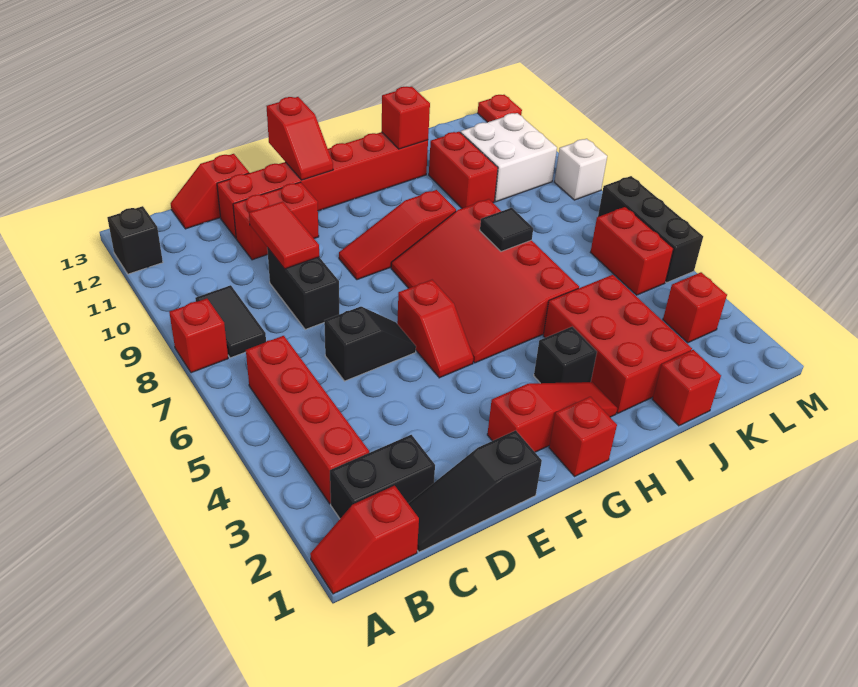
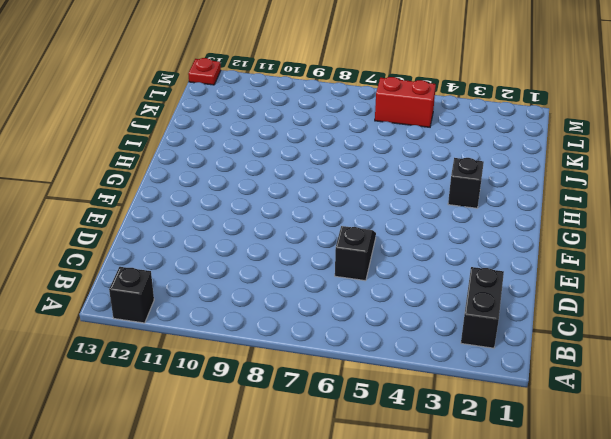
none -> red slope A1:B1 level 1 top B
none -> red brick A8 level 1
none -> red brick B3:B6 level 1
none -> black tile B8:B9 level 1

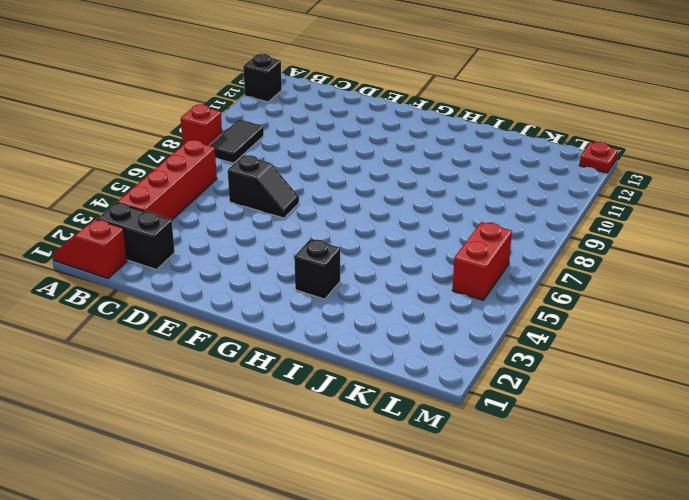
none -> black slope C1:E1 level 1 top E
none -> red slope C13:D13 level 1 top D
none -> black brick D8:D9 level 1
none -> red brick D11:E11 level 1

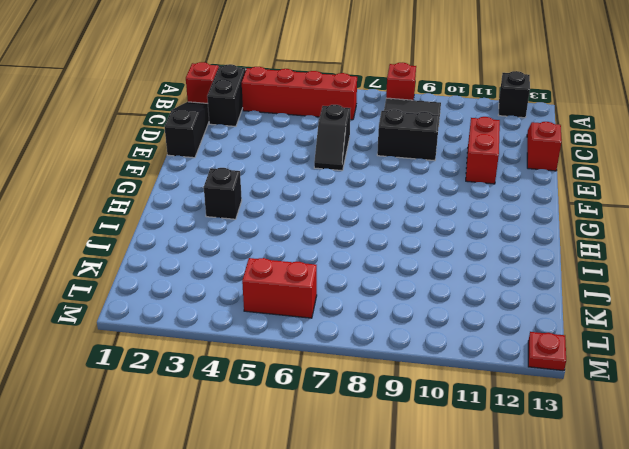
none -> red brick D12:I12 level 1
none -> red slope F2:H2 level 1 top F
none -> red slope F5:F6 level 1 top 6
none -> red slope F9:H9 level 1 top H

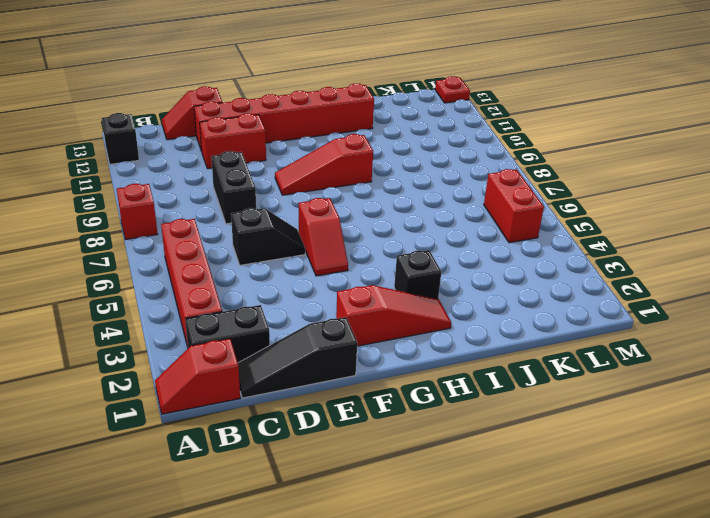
none -> black tile B8:B9 level 1
none -> red brick G1 level 1
none -> red slope G5:I8 level 1 top I
none -> red brick I2:J4 level 1

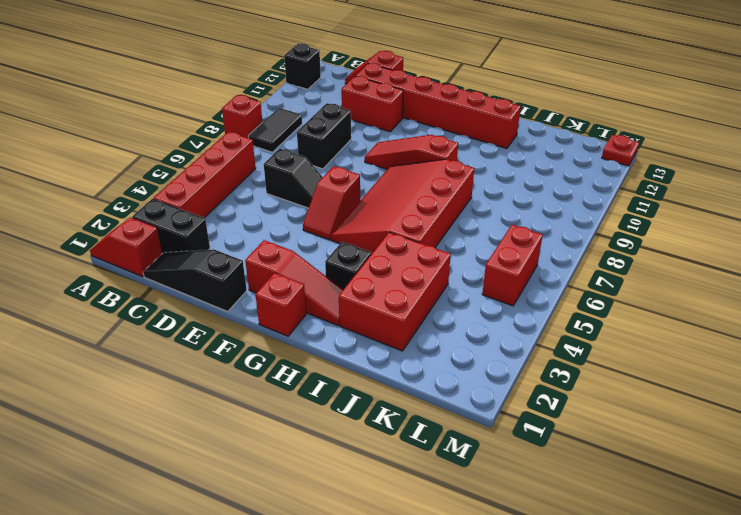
none -> red brick J1 level 1
none -> red brick J10:J11 level 1
none -> white brick K10:L11 level 1
none -> red brick L3 level 1

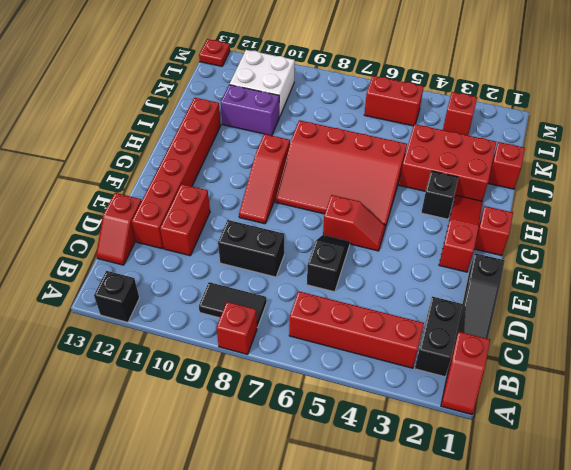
purple brick J10:J11 level 1 -> red brick J10:J11 level 1
none -> black brick M5:M7 level 1
none -> white brick M9 level 1
none -> red tile D9:D10 level 2
none -> red slope F12:F13 level 2 top 13

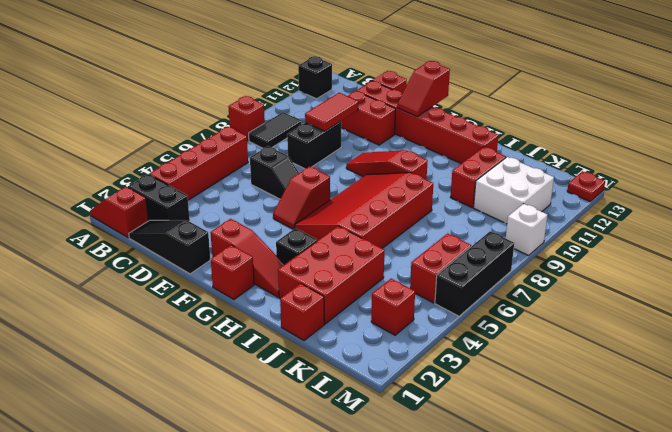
none -> black tile I7 level 2
none -> red brick I12 level 2

